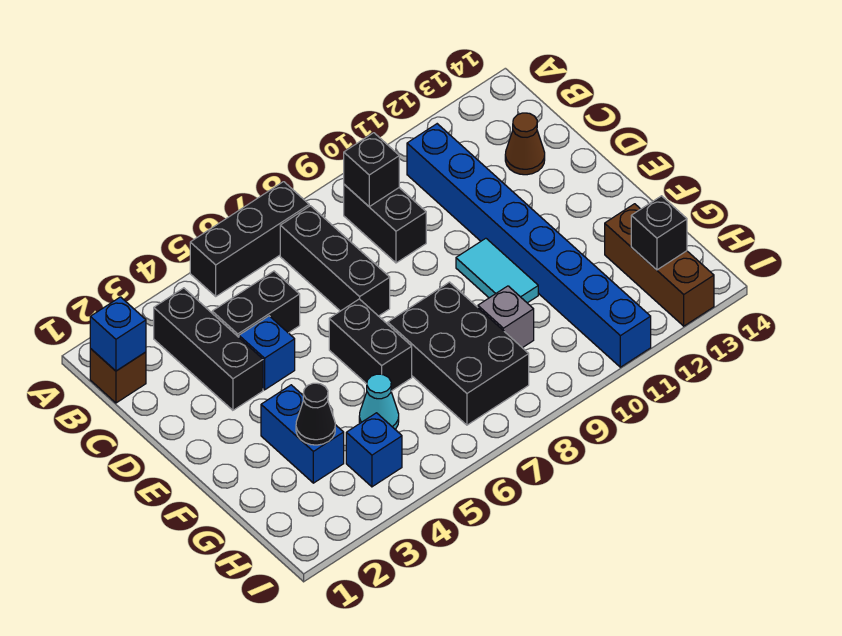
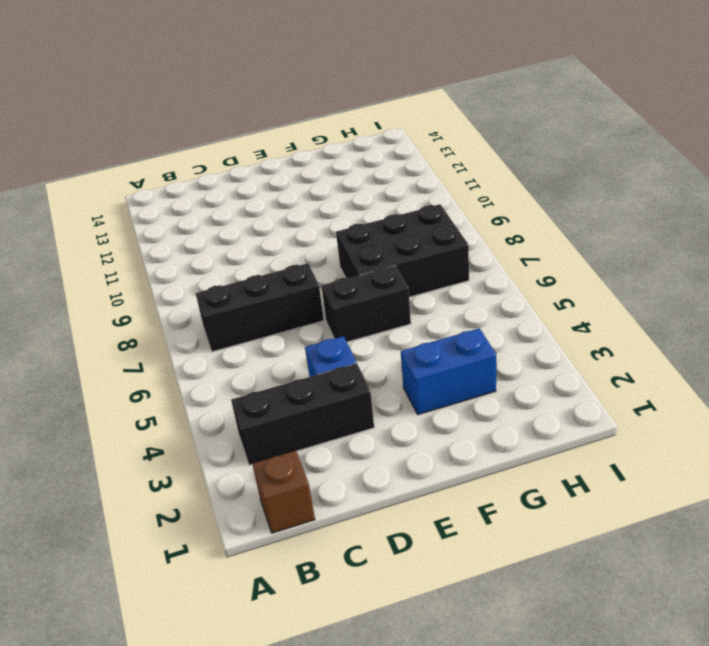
none -> black brick A5:A7 level 1
none -> black brick B9:C9 level 1
none -> blue brick B11:I11 level 1

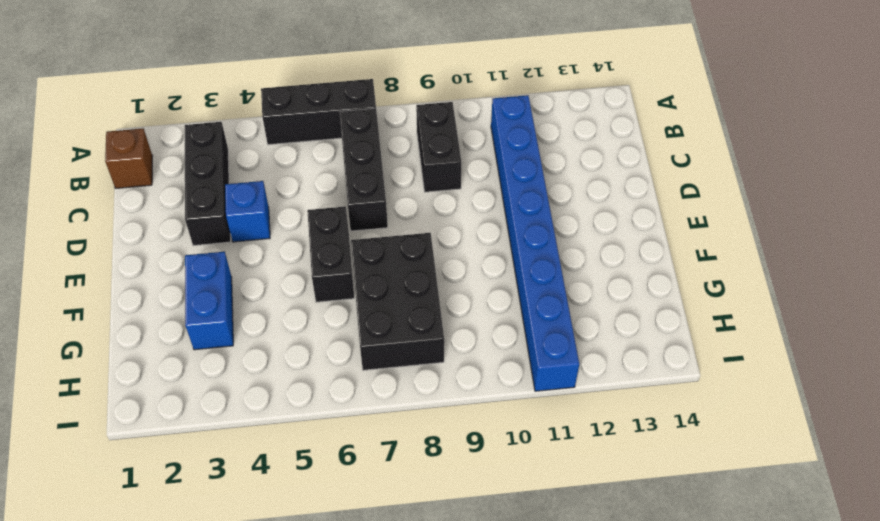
none -> black brick C4:C5 level 1
none -> brown cone C13 level 1
none -> cyan tile E10:F10 level 1

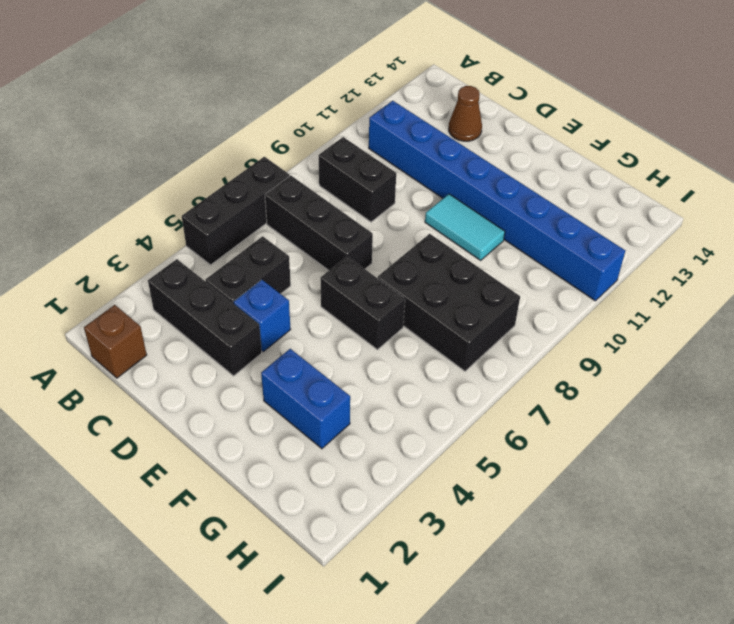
none -> cyan cone G5 level 1
none -> grey brick G9 level 1
none -> brown brick G13:I13 level 1

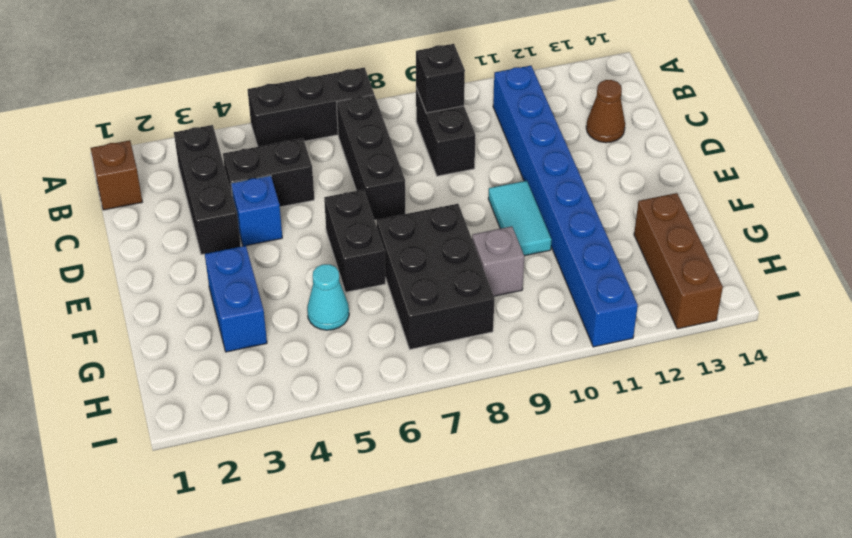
none -> blue brick H4 level 1
none -> blue brick B1 level 2
none -> black cone G3 level 2

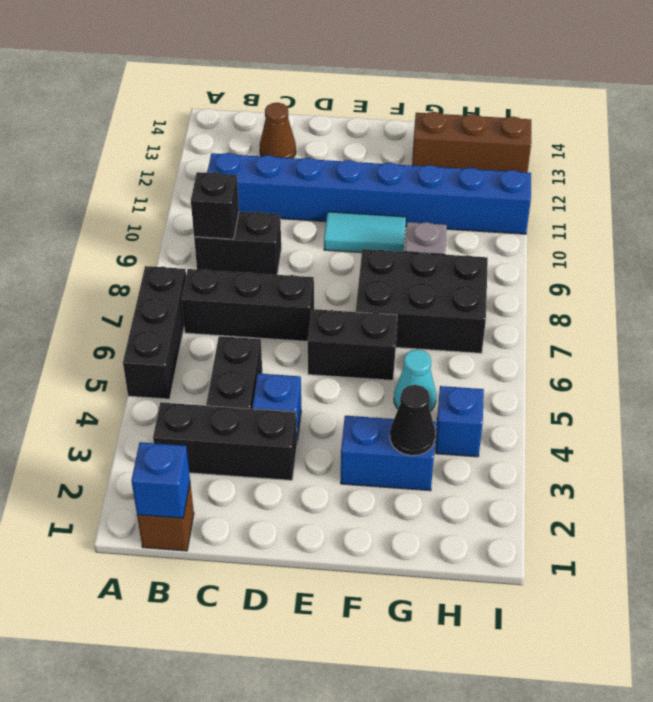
none -> black brick H13 level 2

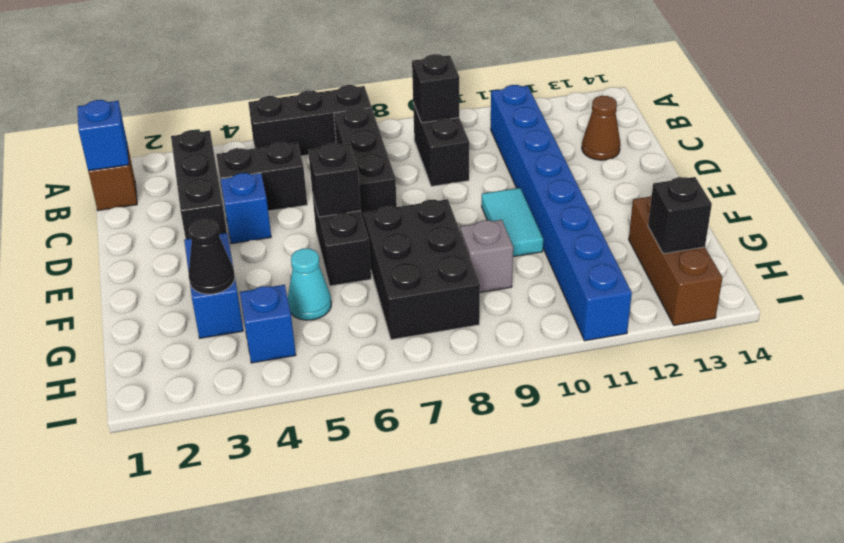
black brick E6 level 2 -> none

